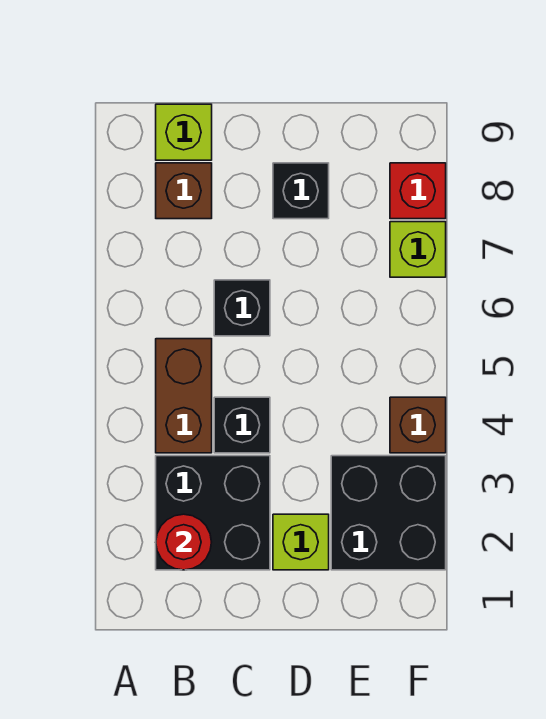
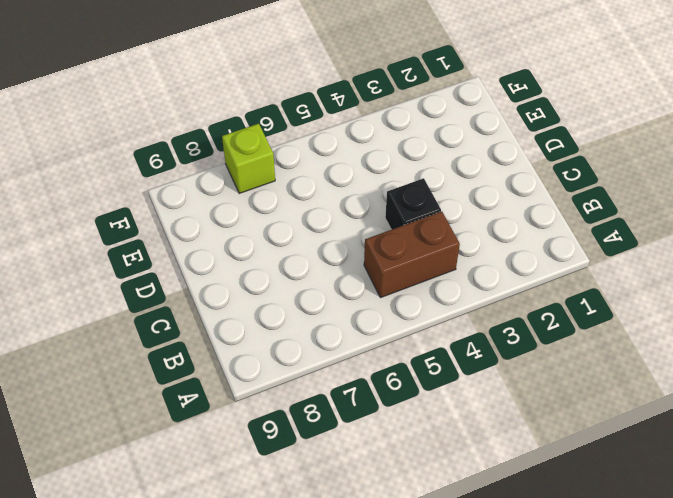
none -> black brick B2:C3 level 1
none -> brown brick B8 level 1
none -> lime brick B9 level 1

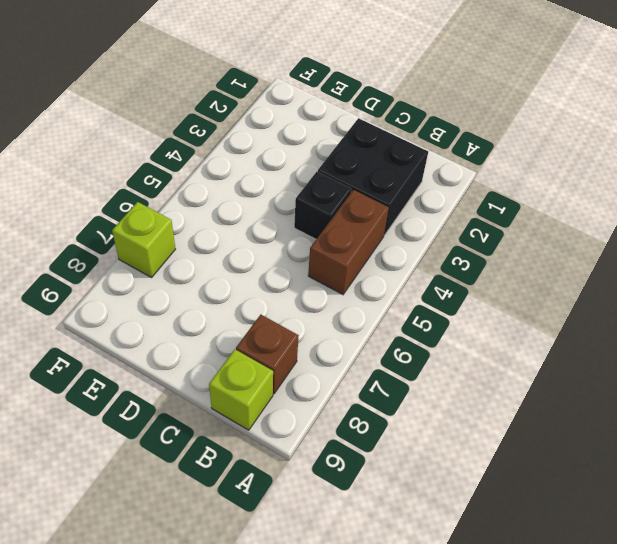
none -> black brick C6 level 1
none -> lime brick D2 level 1
none -> black brick D8 level 1

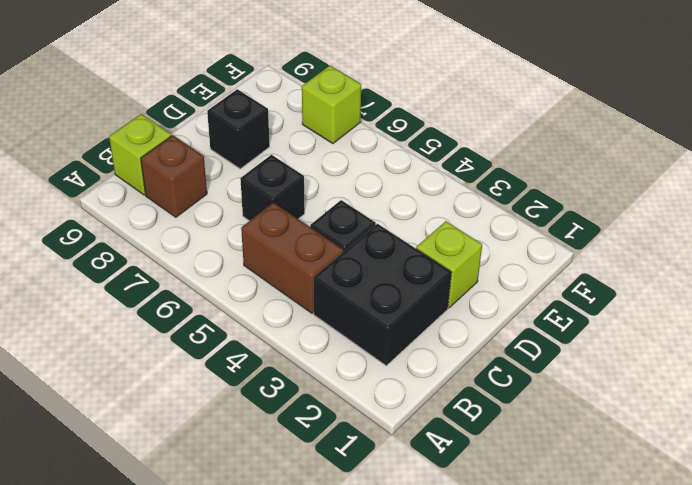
none -> black brick E2:F3 level 1
none -> brown brick F4 level 1
none -> red brick F8 level 1

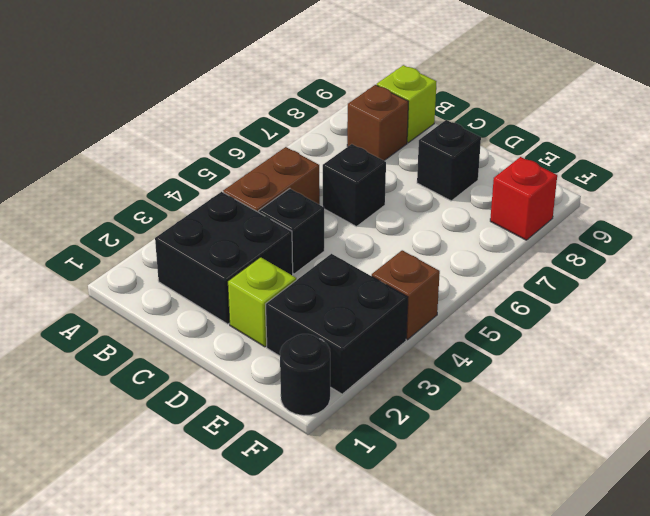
black round brick F1 level 1 -> none
none -> lime brick F7 level 1
none -> red round brick B2 level 2

